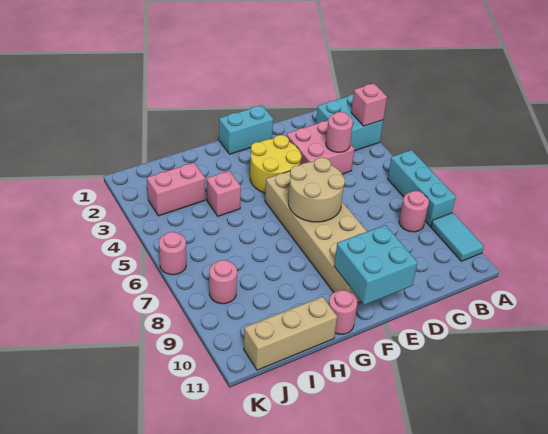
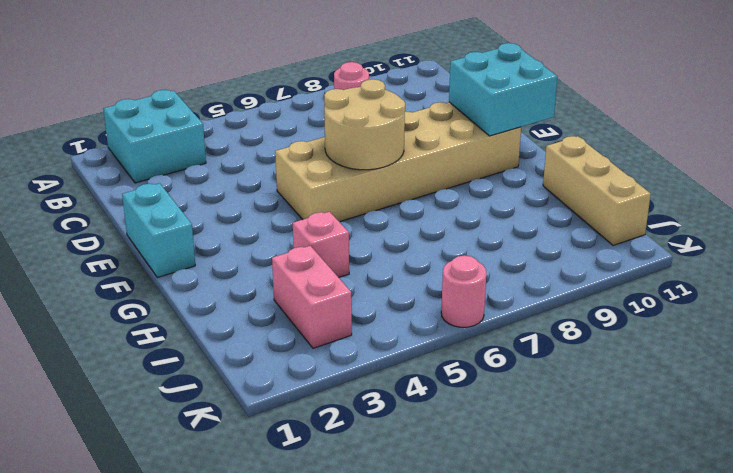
none -> cyan brick A6:A8 level 1
none -> cyan tile A9:A10 level 1
none -> pink brick C3:D4 level 1

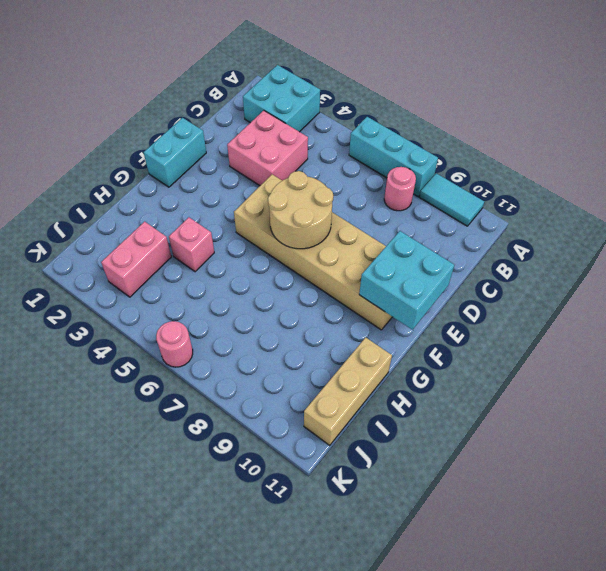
none -> yellow round brick E3:F4 level 1
none -> pink round brick G11 level 1
none -> pink round brick J8 level 1

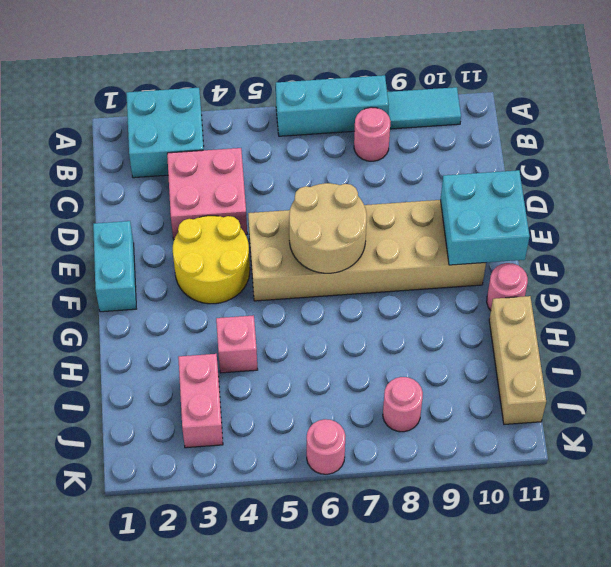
none -> pink brick A3 level 2
none -> pink round brick C4 level 2

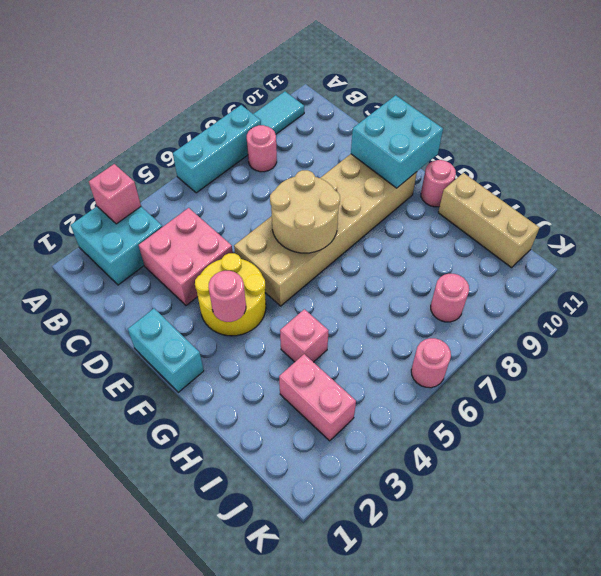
pink round brick F3 level 2 -> pink round brick C4 level 2

